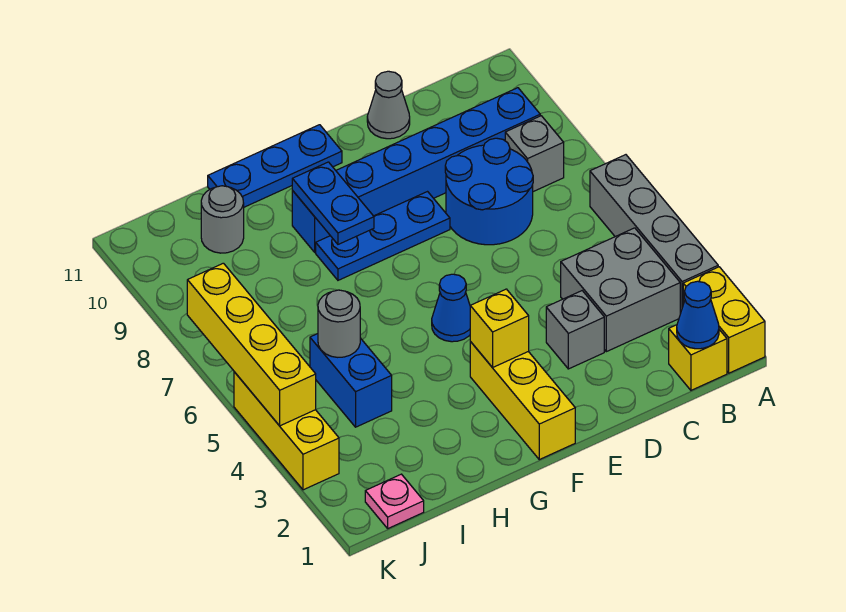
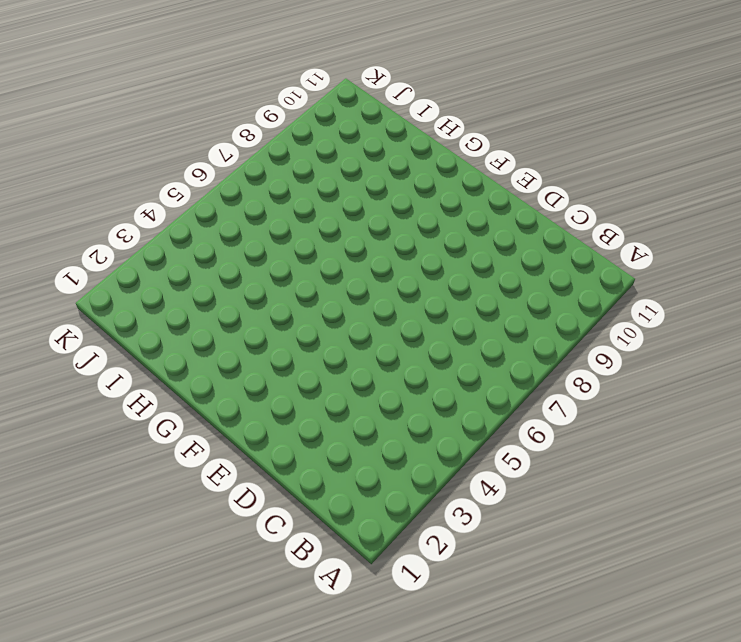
none -> yellow brick A1:A2 level 1
none -> grey brick A3:A6 level 1
none -> yellow brick B1 level 1

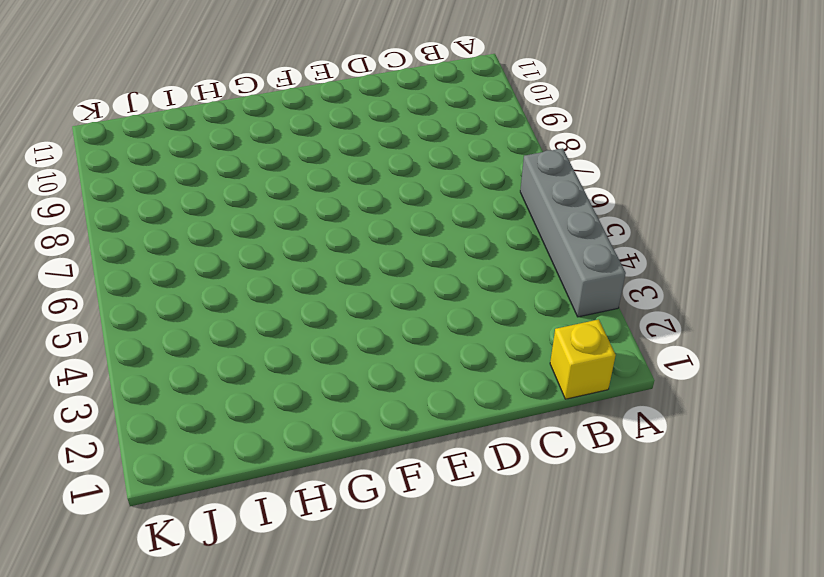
none -> yellow brick A1:A2 level 1
none -> grey brick B3:C4 level 1
none -> grey brick B8 level 1

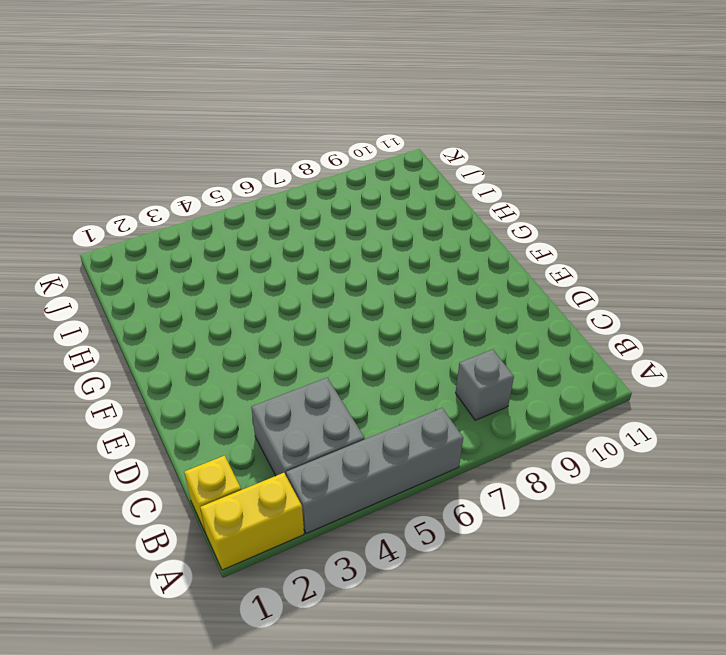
none -> blue brick B9:G9 level 1
none -> blue round brick C7:D8 level 1
none -> grey brick D3 level 1

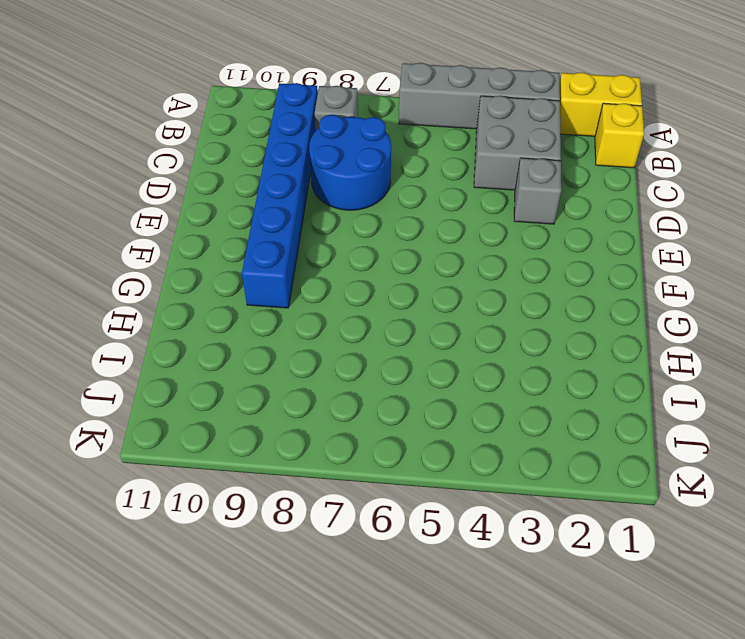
none -> grey cone D11 level 1
none -> blue plate E8:G8 level 1
none -> yellow brick F1:F3 level 1

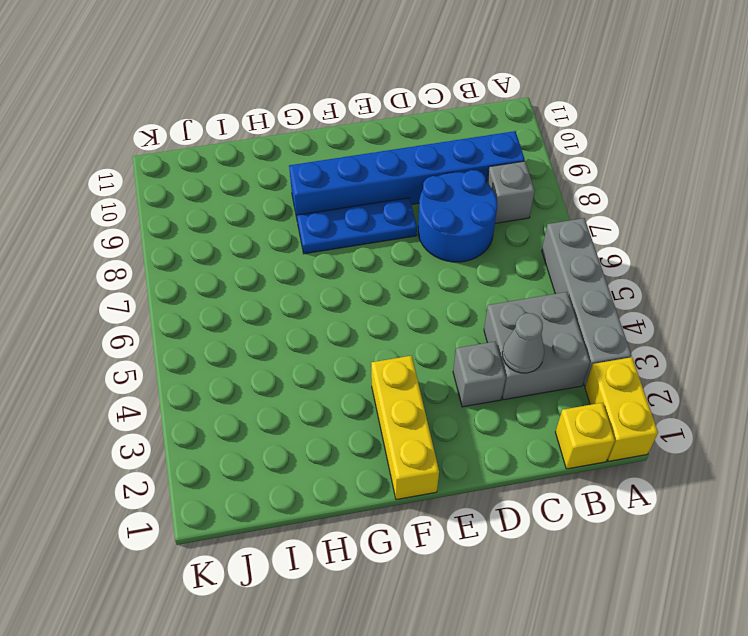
grey cone C3 level 2 -> grey cone D11 level 1
none -> blue cone F5 level 1
none -> blue plate F11:H11 level 1
none -> blue brick I4:I5 level 1

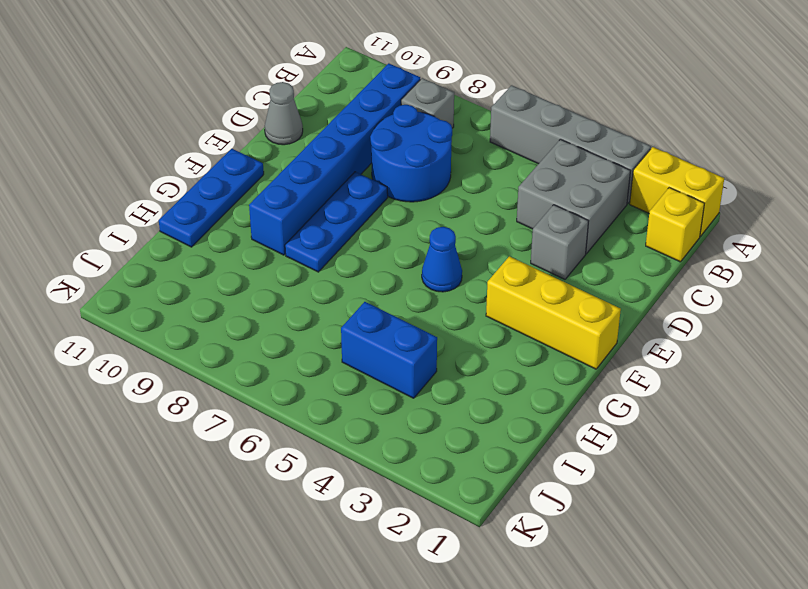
none -> grey round brick I10 level 1
none -> pink plate J1 level 1
none -> yellow brick K3:K5 level 1

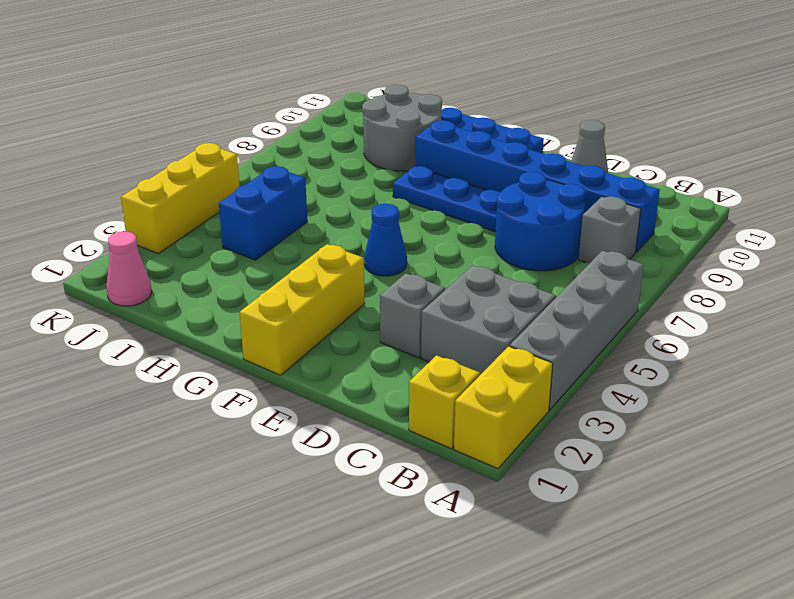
grey round brick H9:I10 level 1 -> grey round brick I10 level 1
pink cone J1 level 1 -> pink plate J1 level 1
none -> blue cone B1 level 2
none -> yellow brick F3 level 2
none -> blue plate G8:G9 level 2

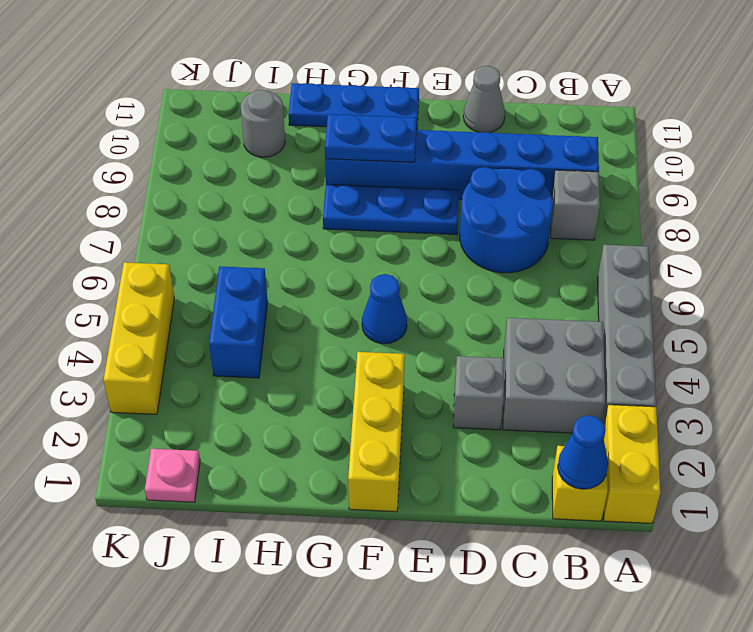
blue plate F9:G9 level 2 -> blue plate G8:G9 level 2
none -> yellow brick F3 level 2
none -> grey round brick I5 level 2
none -> yellow brick K4:K7 level 2

